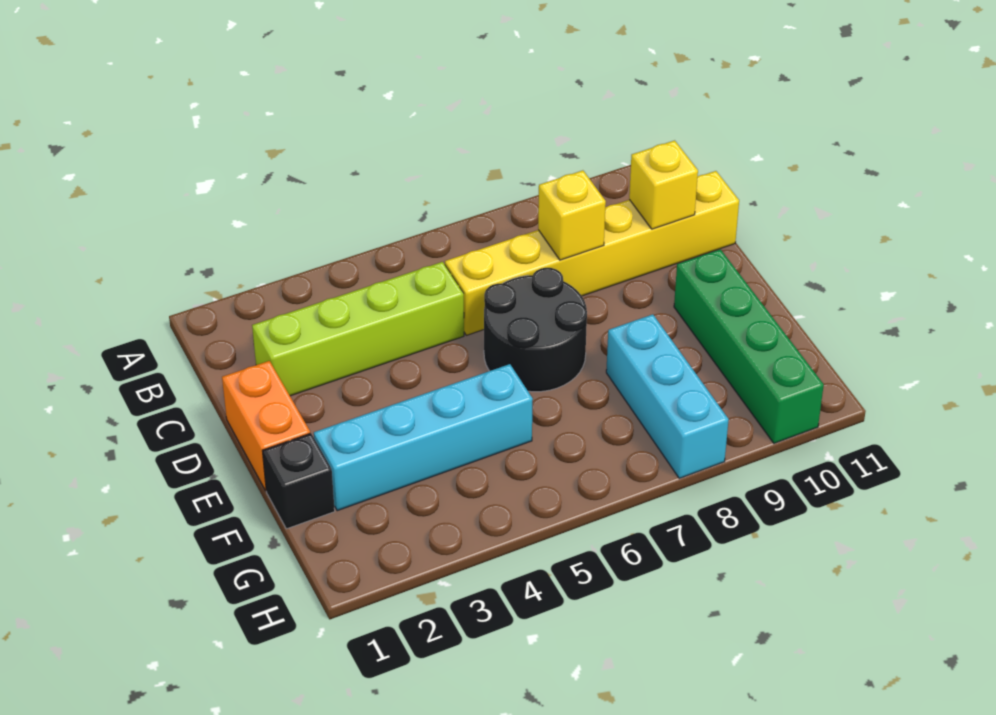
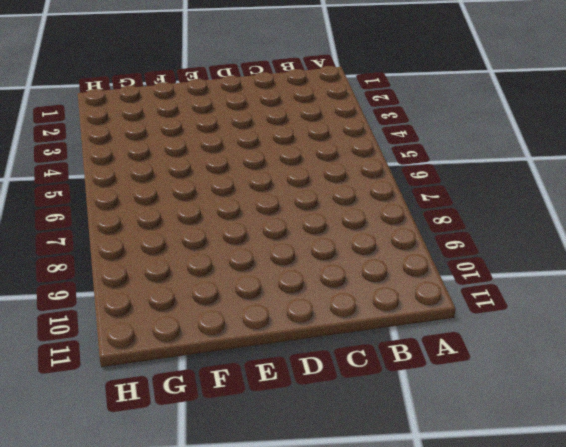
none -> lime brick C2:C5 level 1
none -> yellow brick C6:C11 level 1

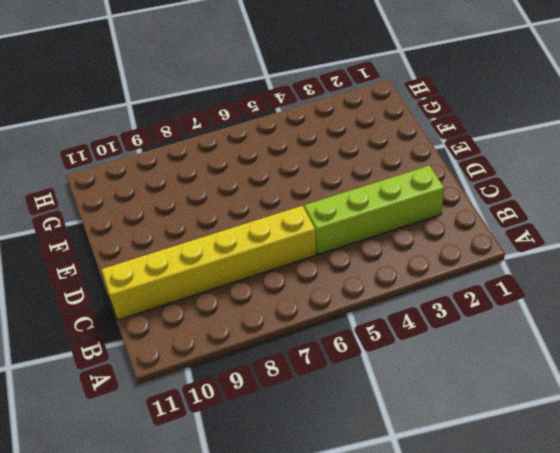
none -> orange brick D1:E1 level 1
none -> black round brick D6:E7 level 1

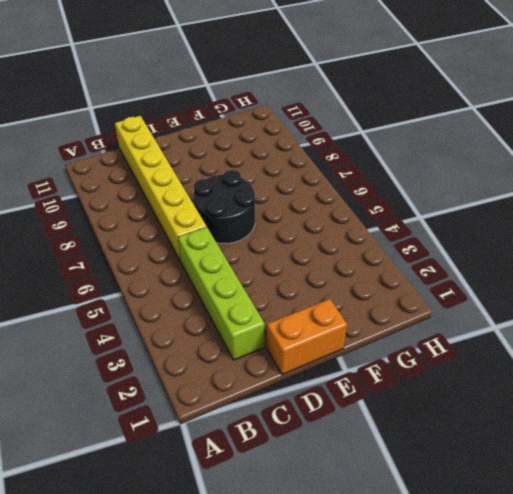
none -> green brick E10:H10 level 1
none -> black brick F1 level 1

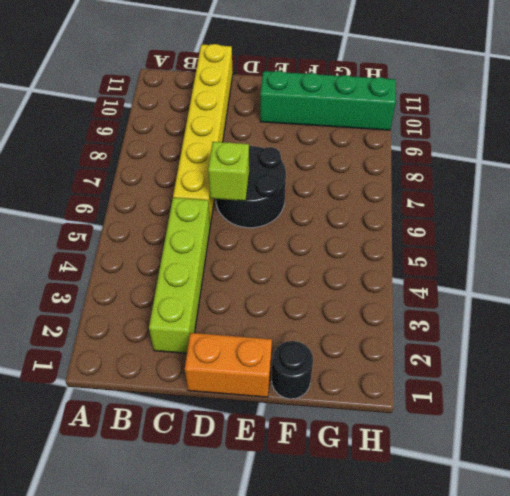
lime brick D6 level 2 -> none
black round brick F1 level 1 -> black brick F1 level 1
none -> cyan brick F2:F5 level 1
none -> cyan brick F8:H8 level 1

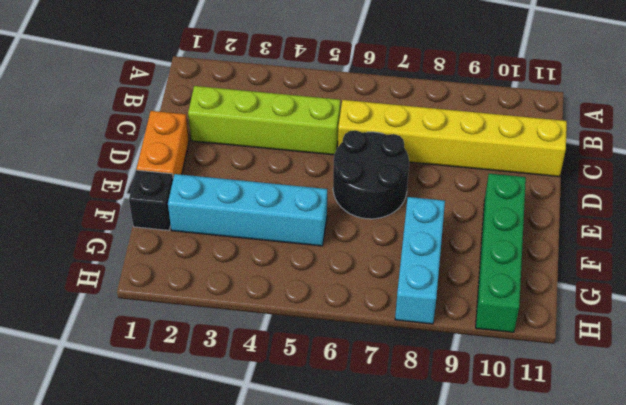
none -> yellow brick C8 level 2
none -> yellow brick C10 level 2

